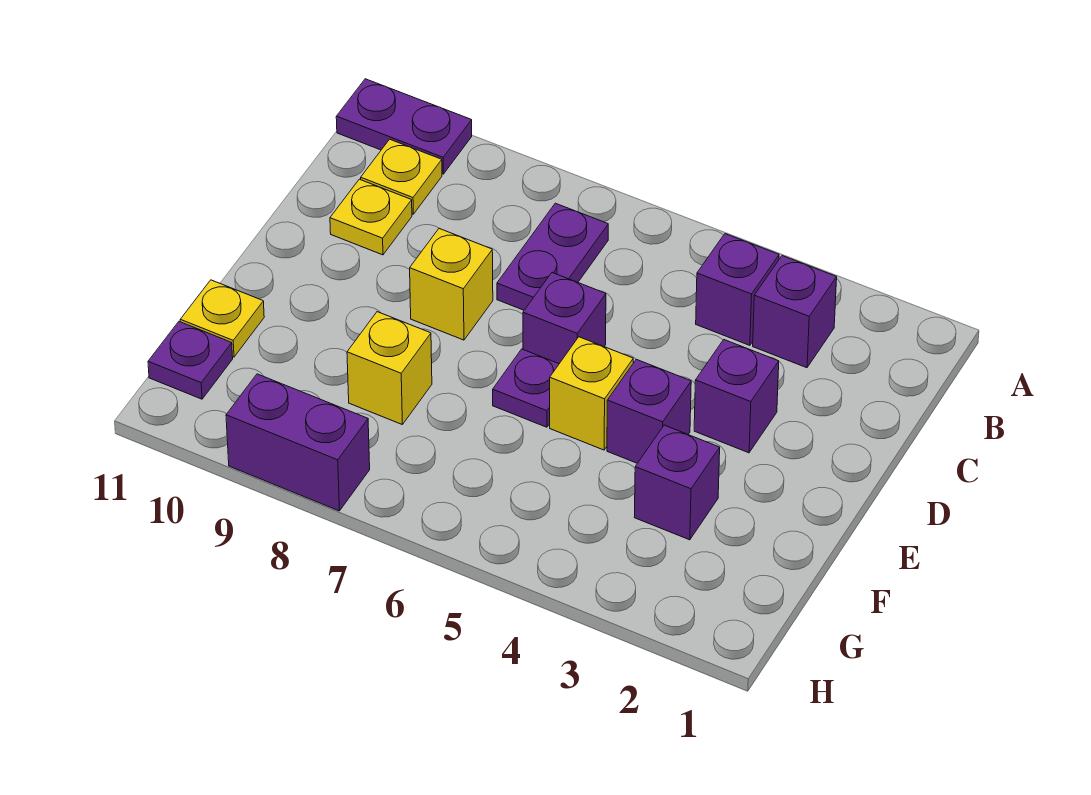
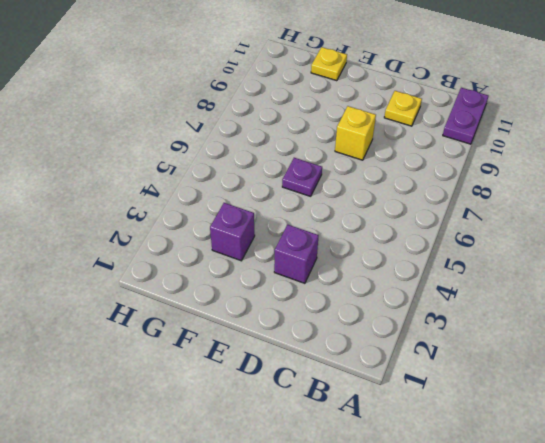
none -> purple brick B3 level 1
none -> purple brick B4 level 1
none -> purple plate B7:C7 level 1

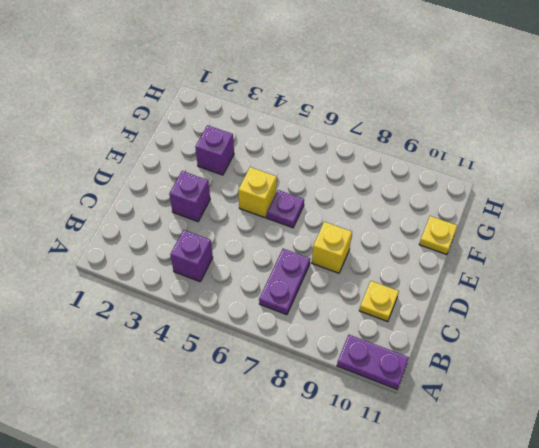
none -> purple brick B3 level 1
none -> yellow plate B10 level 1
none -> purple brick D6 level 1

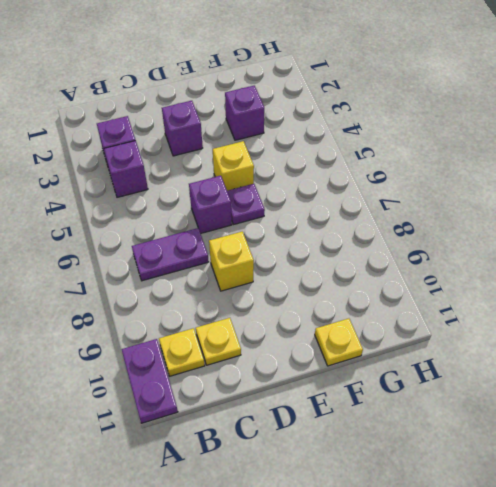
none -> purple brick E4 level 1
none -> yellow brick F8 level 1
none -> purple plate G11 level 1

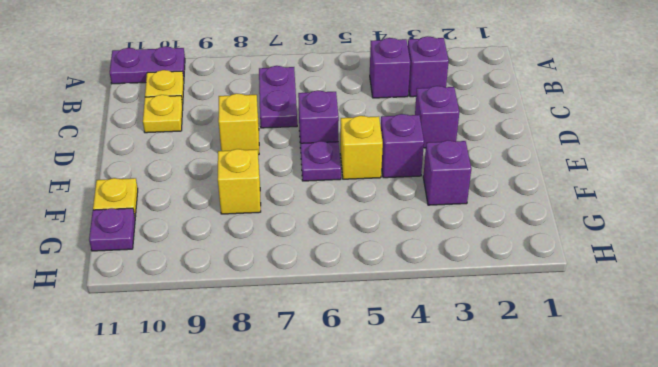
none -> purple brick H8:H9 level 1

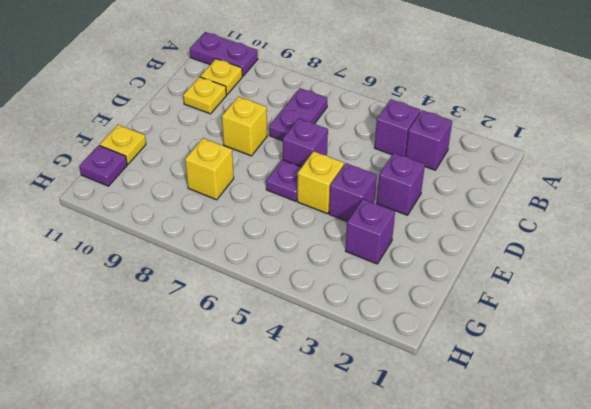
none -> purple brick H8:H9 level 1

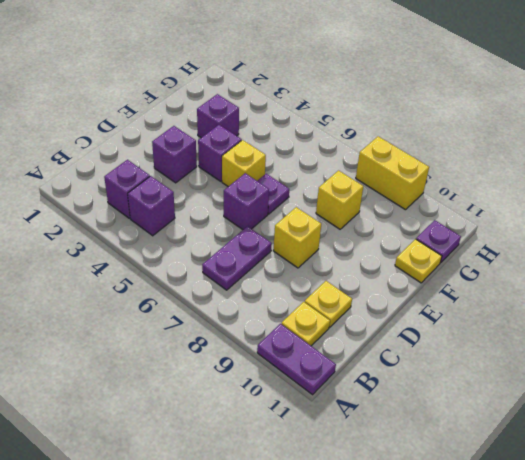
yellow brick H8:H9 level 1 -> purple brick H8:H9 level 1

